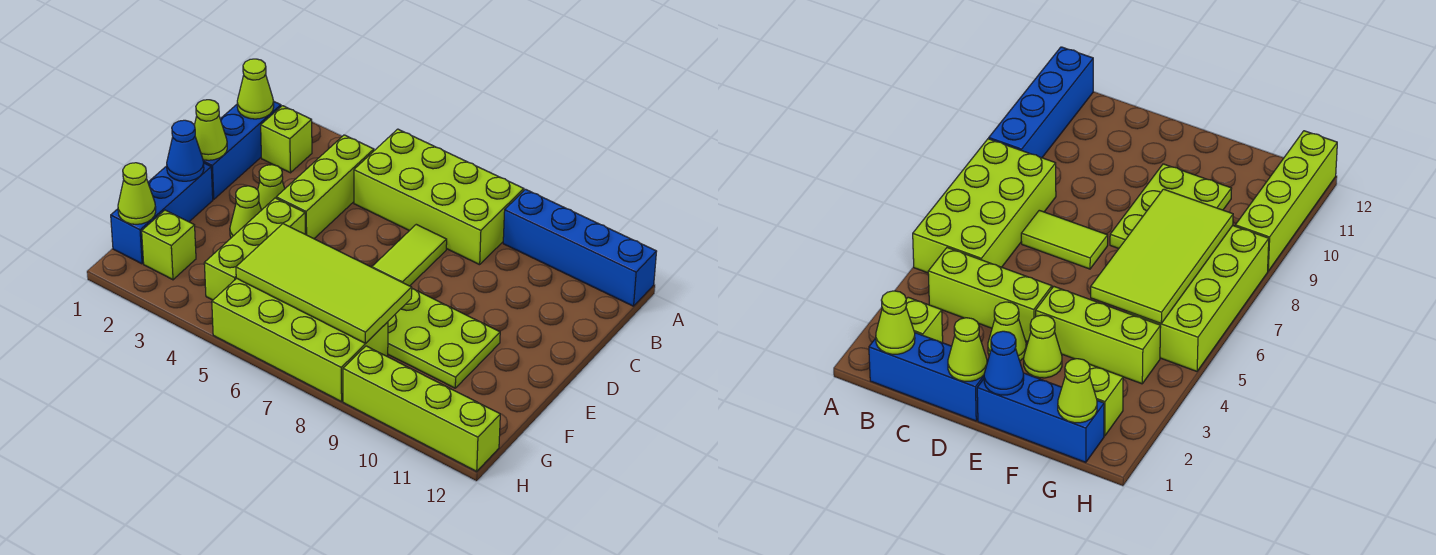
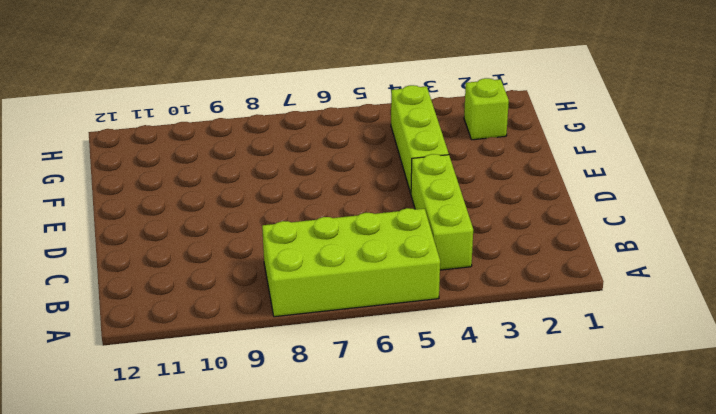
none -> blue brick A9:A12 level 1
none -> blue brick B1:D1 level 1
none -> lime brick B2 level 1

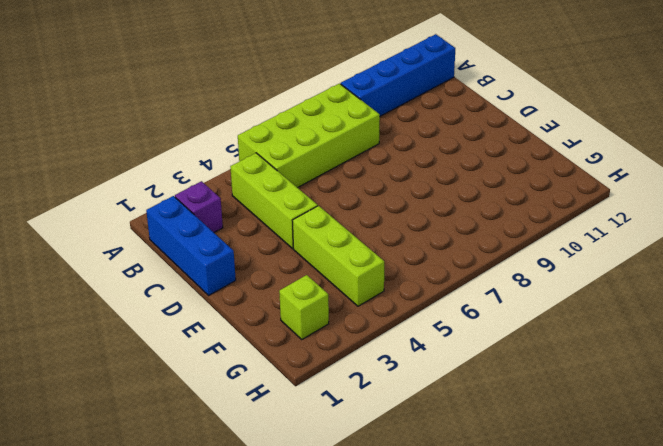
purple brick B2 level 1 -> lime brick B2 level 1
none -> lime tile C7:D7 level 1
none -> lime cone D3 level 1
none -> blue brick E1:G1 level 1

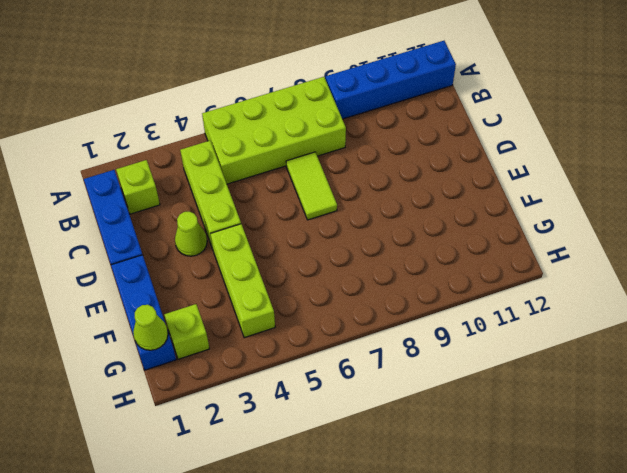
none -> lime cone E3 level 1
none -> lime plate E8:F10 level 1
none -> lime brick G5:H8 level 1

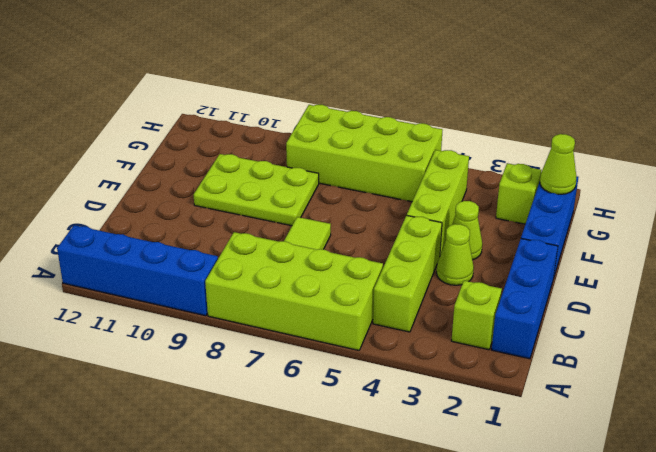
none -> lime brick H9:H12 level 1
none -> lime cone B1 level 2
none -> lime cone D1 level 2

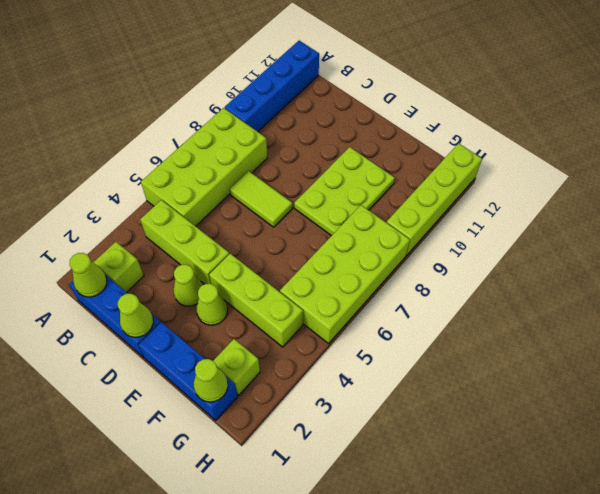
none -> blue cone E1 level 2
none -> lime tile F5:G8 level 2

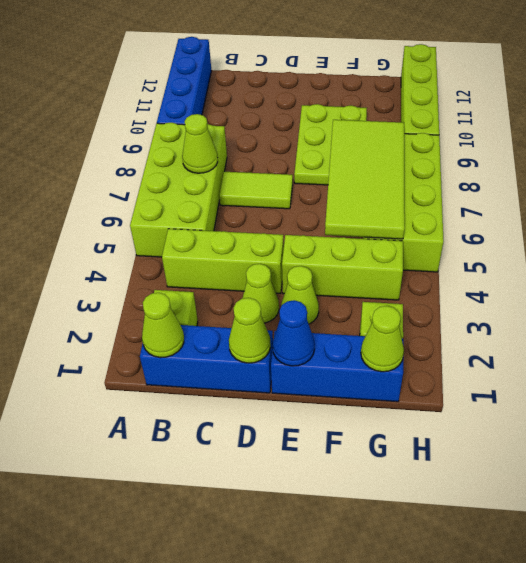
lime cone B7 level 2 -> none

